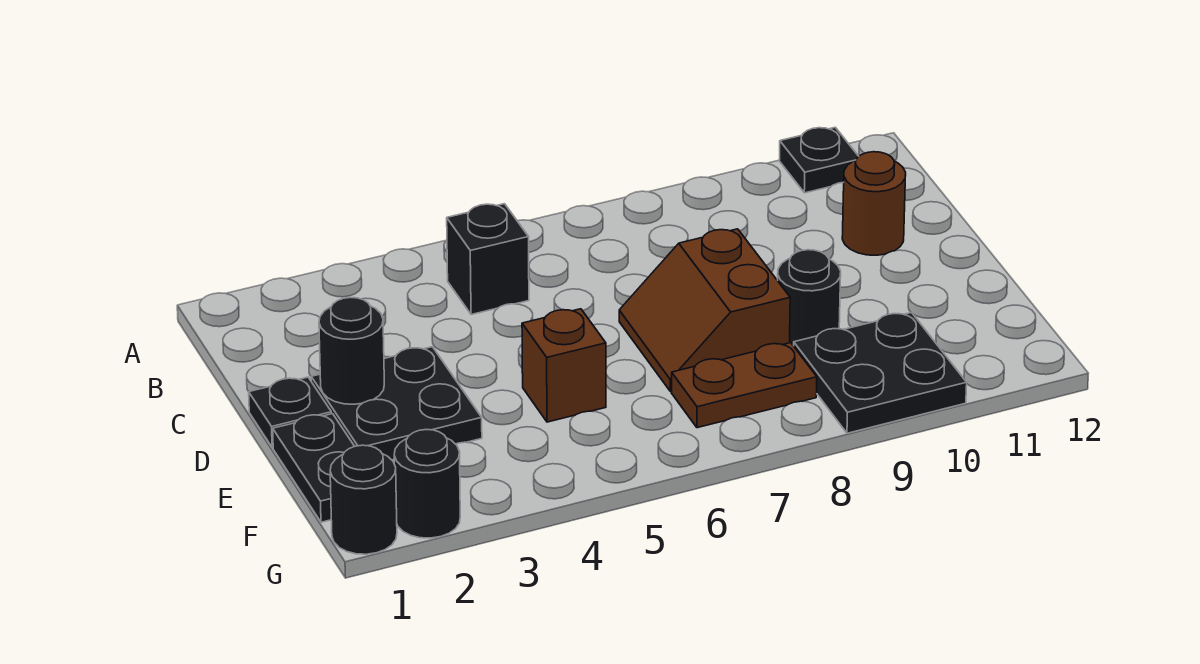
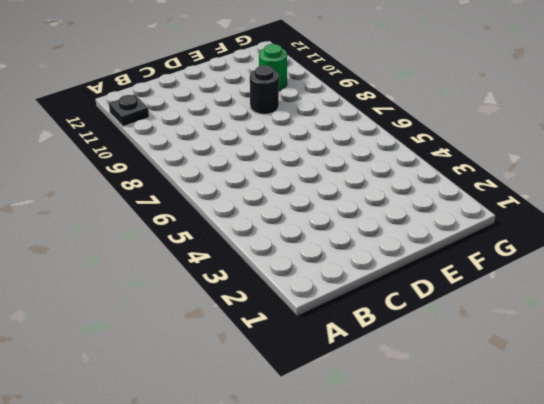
green round brick F10 level 1 -> black plate F9:G10 level 1
none -> black brick B5 level 1
none -> brown round brick C11 level 1
none -> black plate D1 level 1

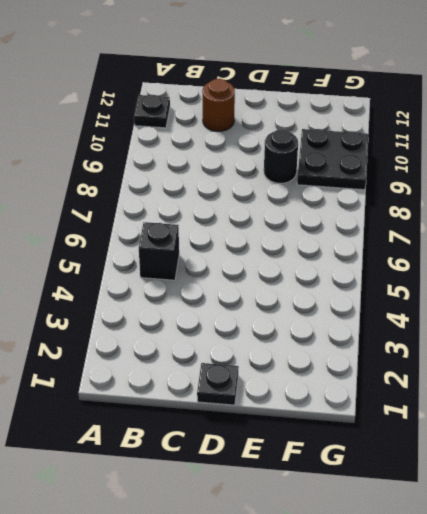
none -> black plate D2:E3 level 1
none -> brown slope D7:E8 level 1 top 8
none -> black plate E1:F1 level 1

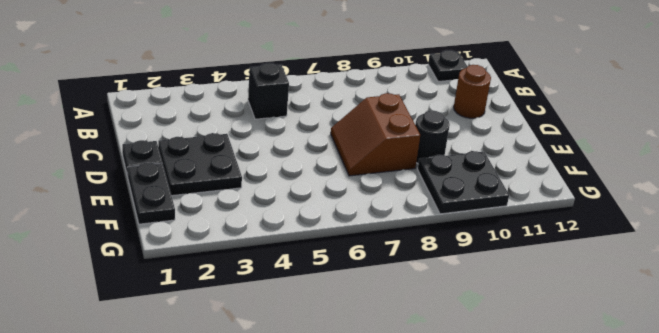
none -> brown brick E5 level 1
none -> brown plate F7:F8 level 1
none -> black round brick G1 level 1

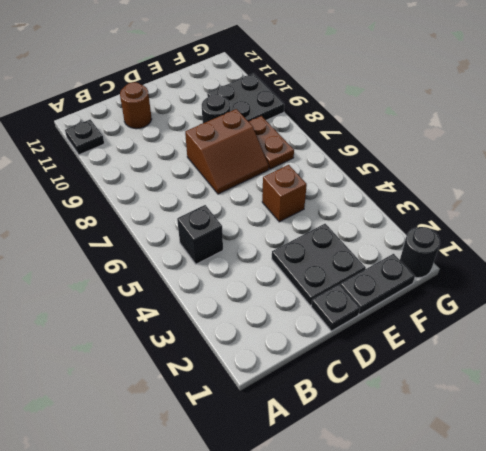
none -> black round brick G2 level 1
none -> black round brick D2 level 2

